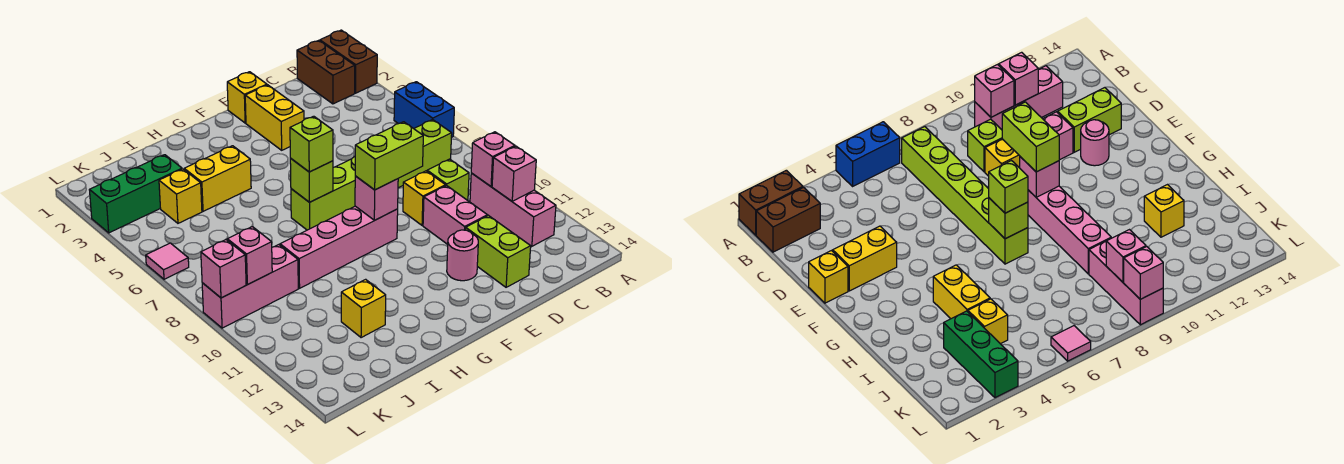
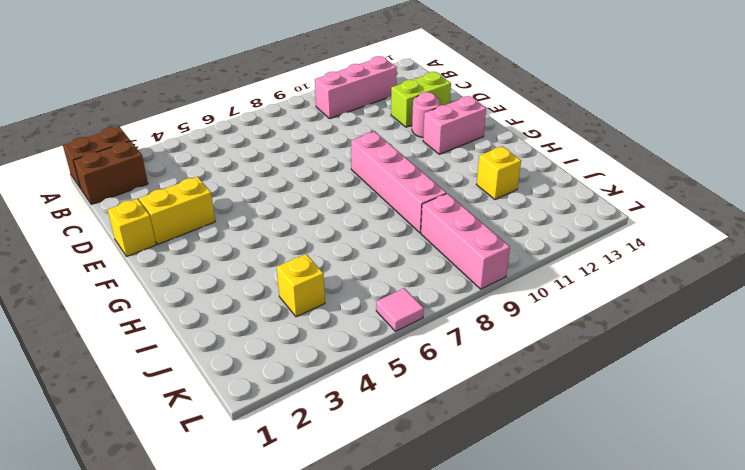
pink brick F12:F13 level 1 -> pink brick D10:D11 level 1
none -> blue brick A5:A6 level 1
none -> lime brick B7:G7 level 1
none -> lime brick C9 level 1

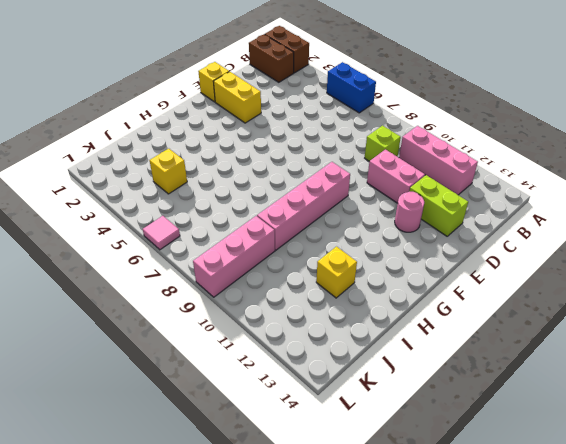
none -> lime brick B7:G7 level 1
none -> yellow brick D9 level 1
none -> yellow brick H4:I4 level 1

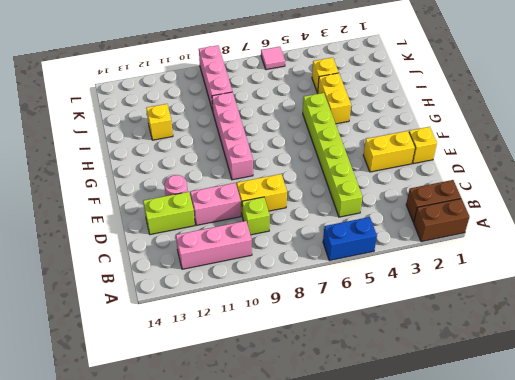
lime brick C5:H5 level 1 -> lime brick B7:G7 level 1
yellow brick D8:D9 level 1 -> yellow brick D9 level 1
none -> green brick J3:L3 level 1
none -> pink brick B10 level 2
none -> pink brick B11 level 2

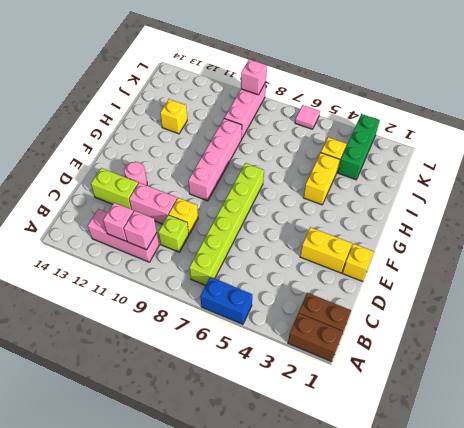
none -> pink brick F9 level 2
none -> lime brick G7 level 2
none -> pink brick K9 level 2

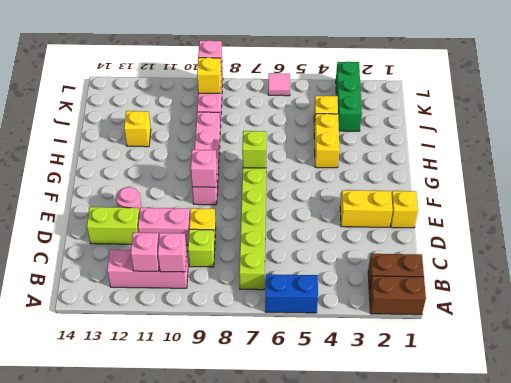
yellow brick K9 level 2 -> pink brick K9 level 2
none -> lime brick E9:F9 level 3
none -> lime brick G7 level 3

